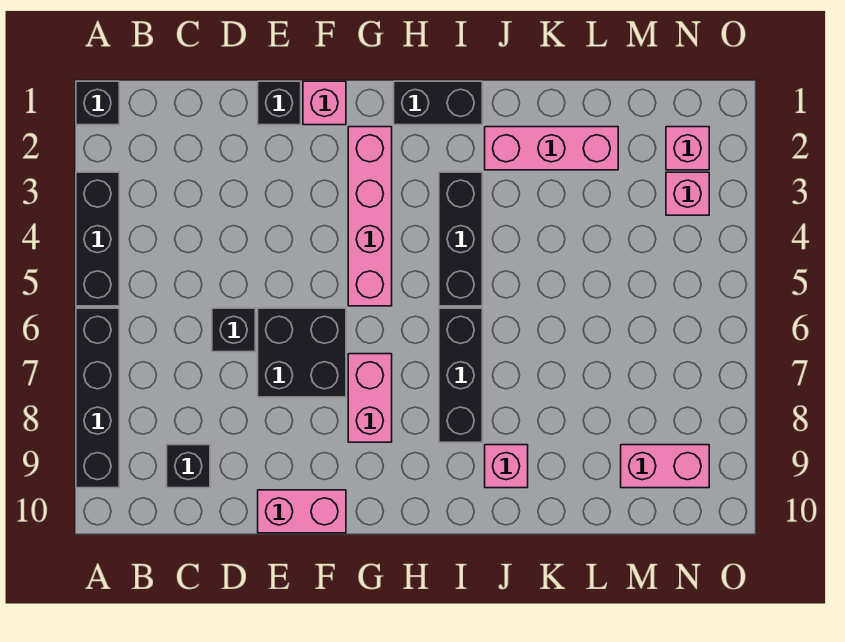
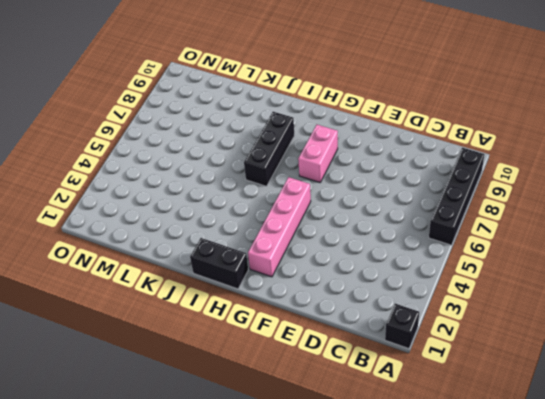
none -> black brick A3:A5 level 1
none -> black brick C9 level 1
none -> black brick D6 level 1

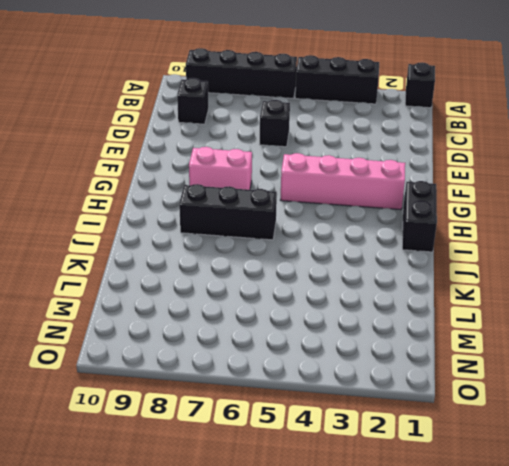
none -> black brick E1 level 1
none -> black brick E6:F7 level 1
none -> pink brick E10:F10 level 1

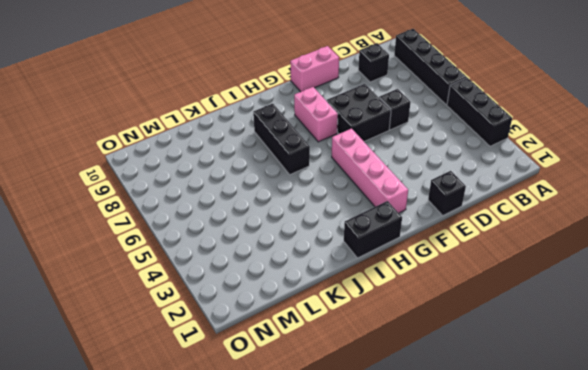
none -> black brick A1 level 1
none -> pink brick F1 level 1
none -> black brick I3:I5 level 1

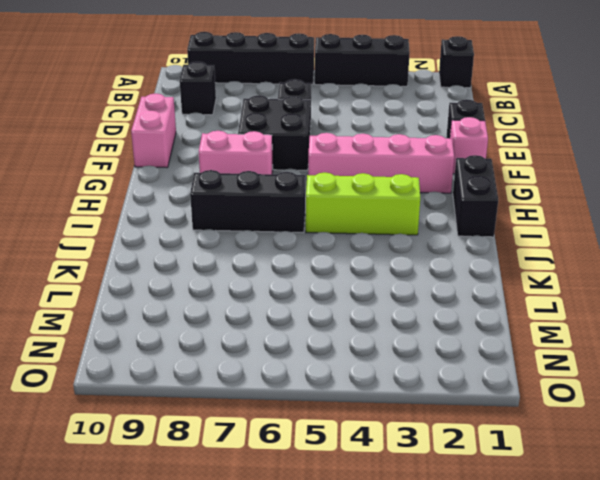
lime brick I3:I5 level 1 -> black brick I3:I5 level 1
none -> pink brick J2:L2 level 1
none -> pink brick J9 level 1
none -> pink brick M9:N9 level 1

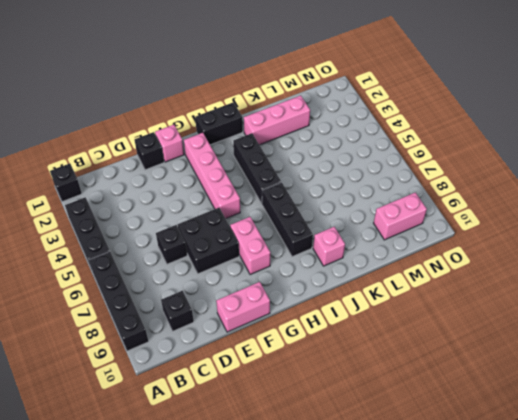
none -> pink brick N2 level 1
none -> pink brick N3 level 1

